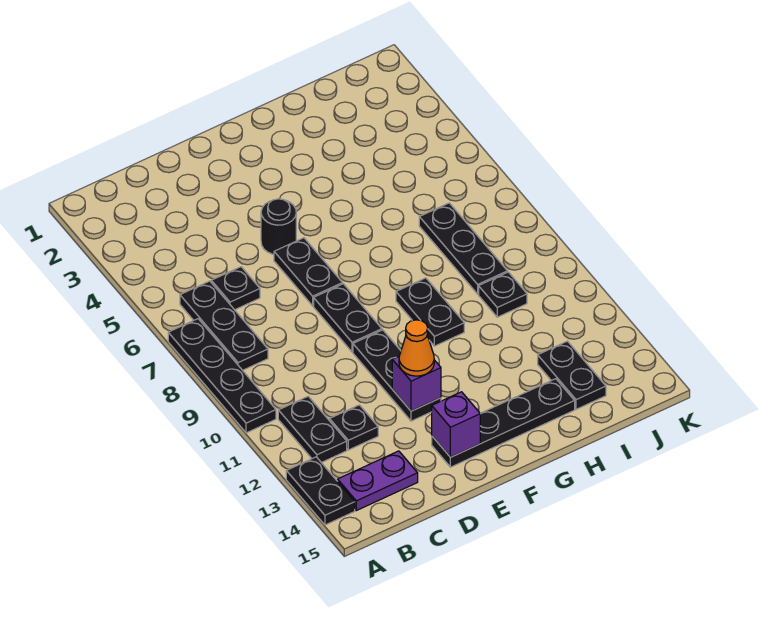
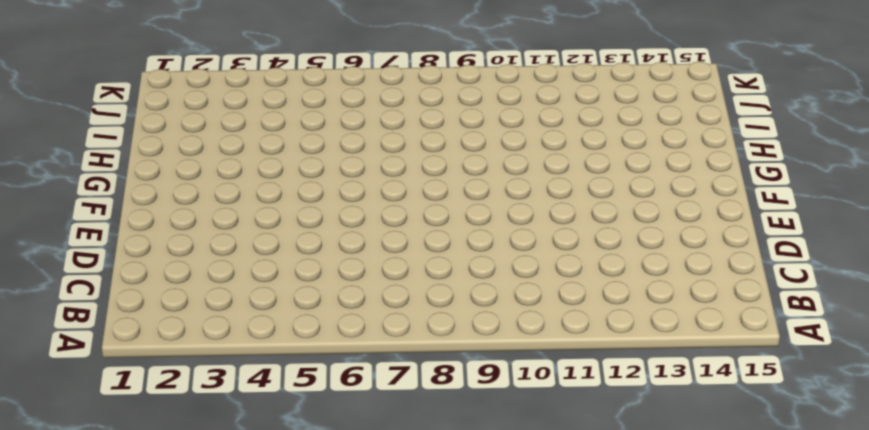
none -> black plate A7:A10 level 1
none -> black plate A13:A14 level 1
none -> black plate B6:B8 level 1

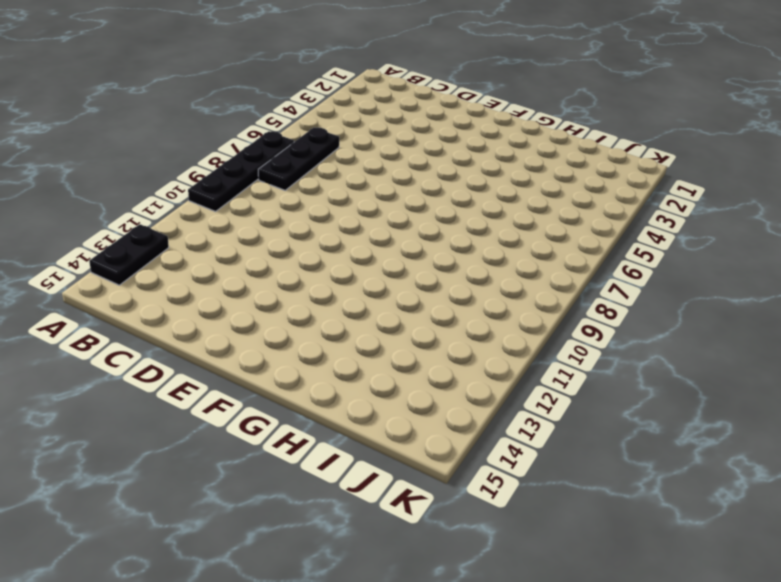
none -> black plate B11:B12 level 1
none -> purple plate B14:C14 level 1
none -> black plate C6 level 1

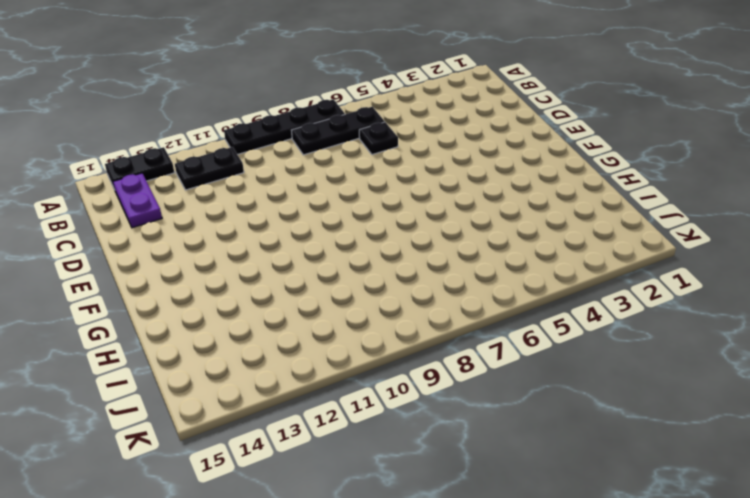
none -> black plate C12 level 1
none -> black round brick E5 level 1
none -> black plate E6:E7 level 1

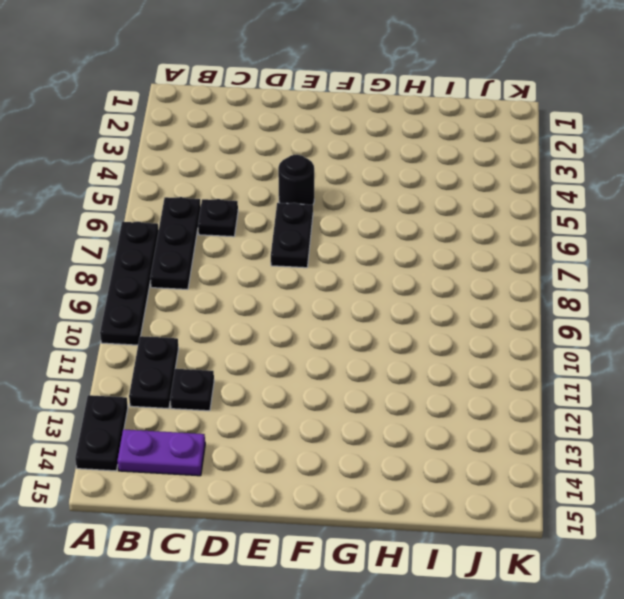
none -> black plate E8:E9 level 1
none -> black plate E10:E12 level 1
none -> black plate E14:H14 level 1

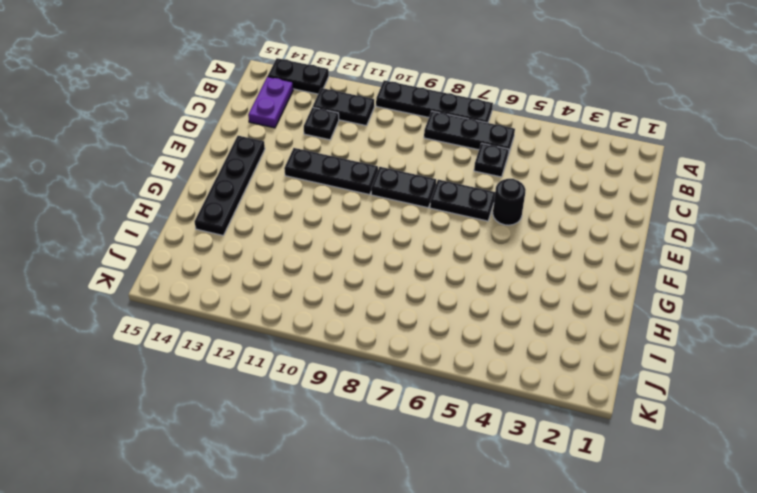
none -> black plate G9:G10 level 1
none -> black plate I7:I9 level 1
none -> black plate I10 level 1

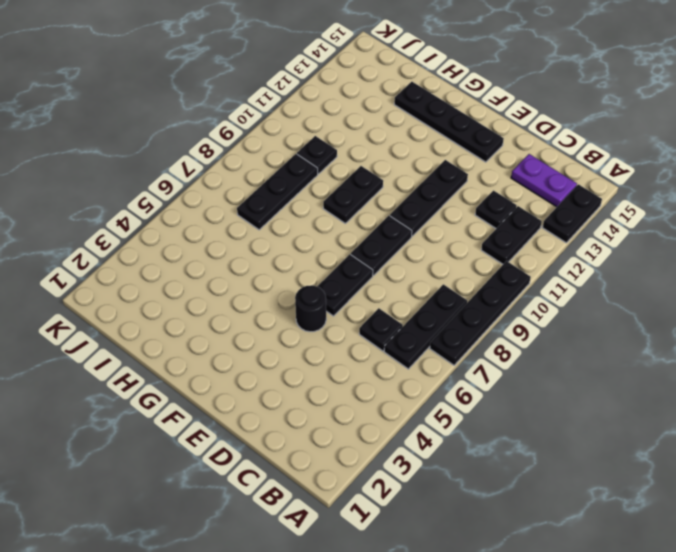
none -> black plate I13:I14 level 1
none -> purple brick E12 level 2
none -> purple brick E14 level 2

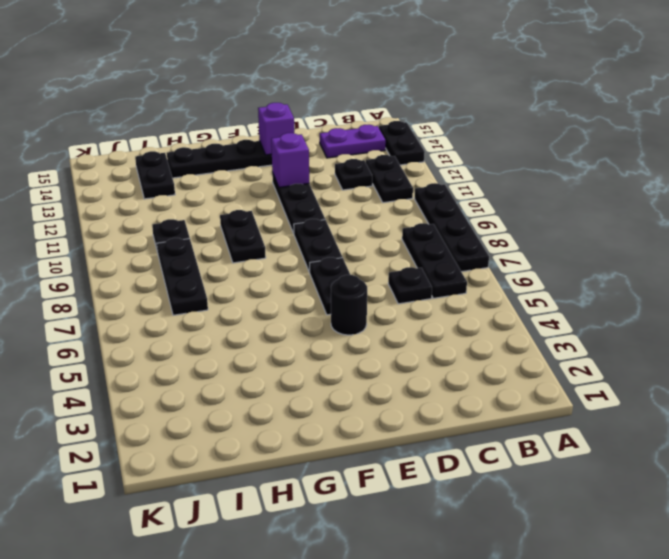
none -> orange cone E12 level 3

